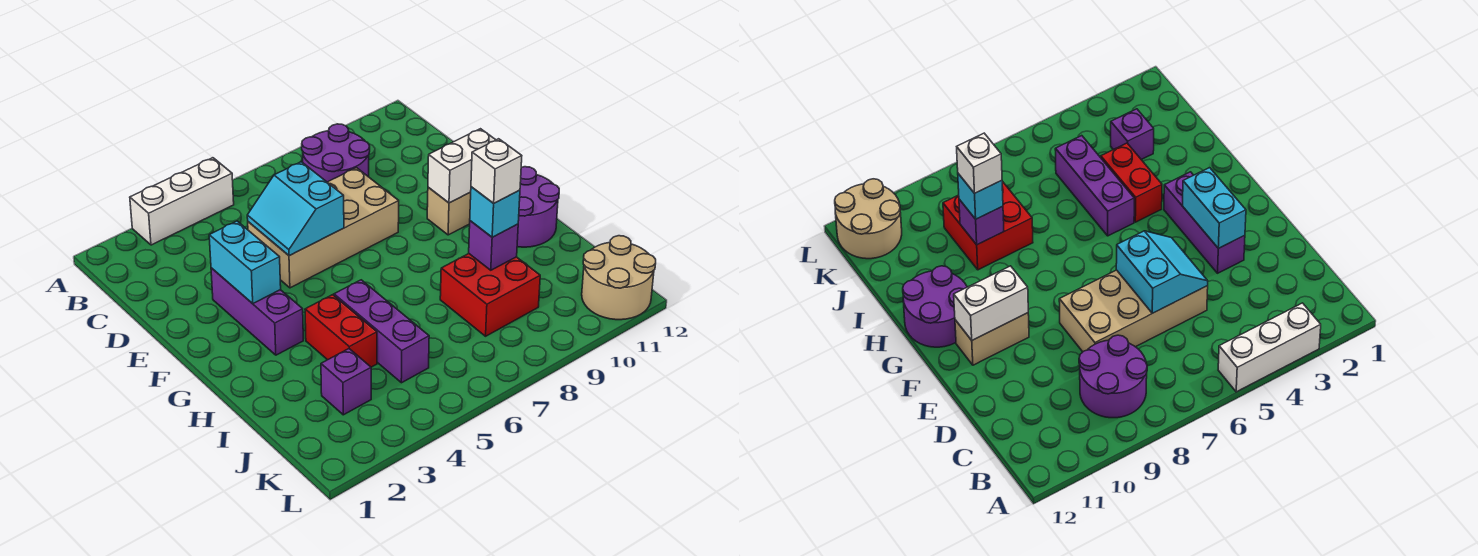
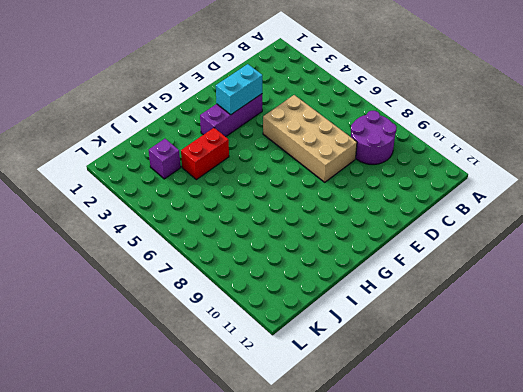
none -> white brick A3:A5 level 1
none -> tan brick F10:F11 level 1
none -> purple round brick G11:H12 level 1

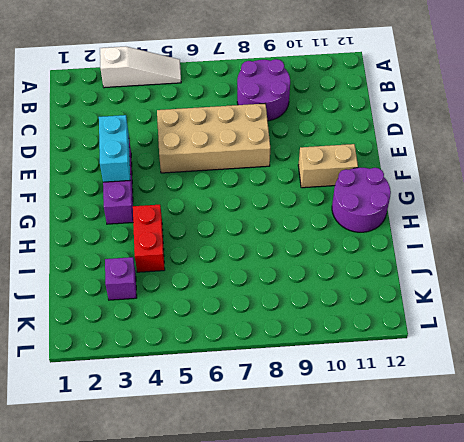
white slope A3:A5 level 1 top 3 -> white brick A3:A5 level 1
none -> purple brick H5:J5 level 1
none -> red brick I8:J9 level 1
none -> tan round brick K11:L12 level 1

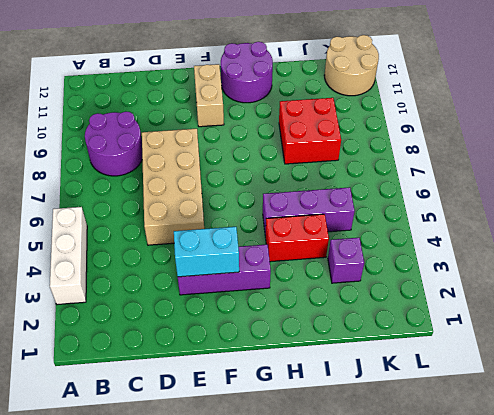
none -> cyan slope D5:E6 level 2 top 6
none -> white brick F10:F11 level 2
none -> purple brick I9 level 2

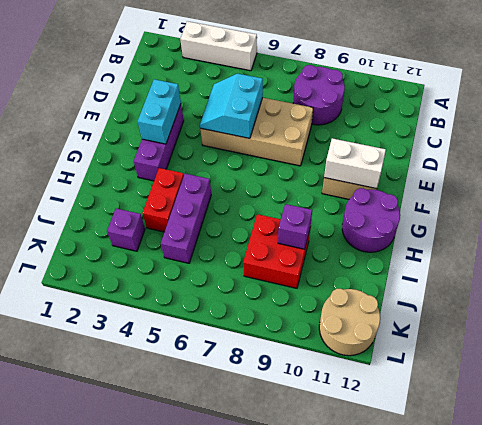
none -> cyan brick I9 level 3
none -> white brick I9 level 4

